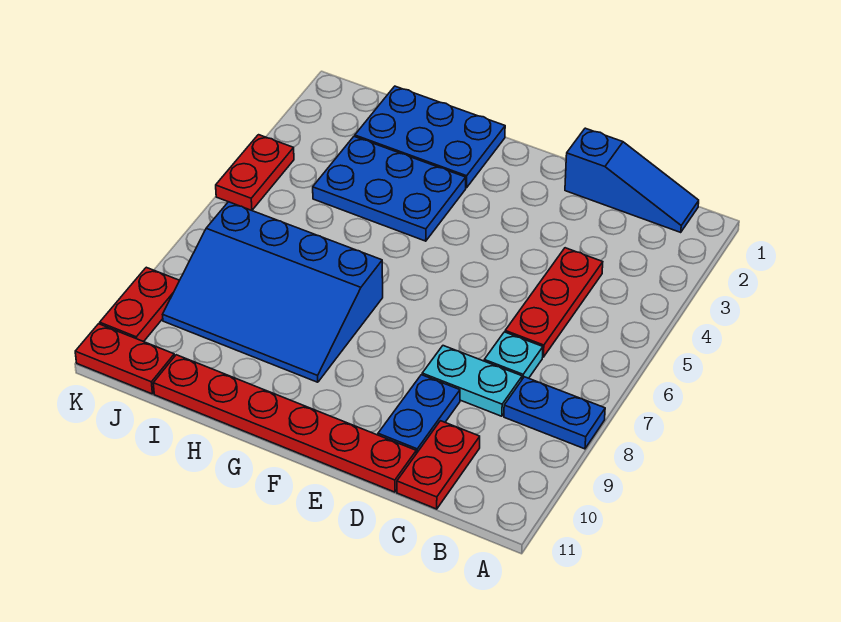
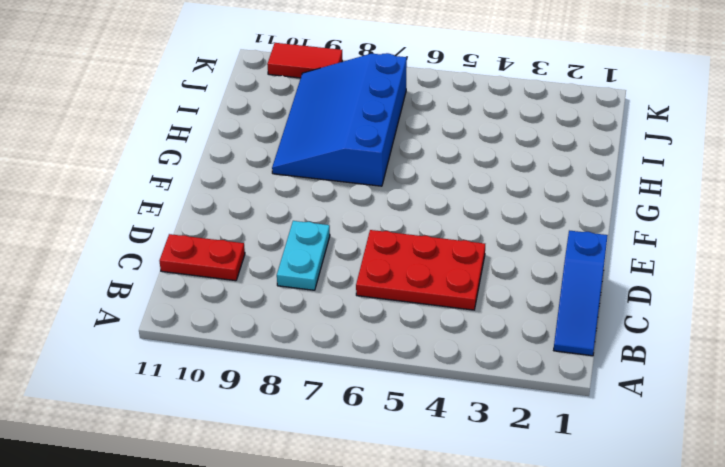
red plate C4:D6 level 1 -> red plate C4:C6 level 1
red tile K9:K10 level 1 -> red plate K9:K10 level 1
none -> blue plate A8:B8 level 1
none -> cyan plate C7 level 1
none -> blue plate D9:D10 level 1

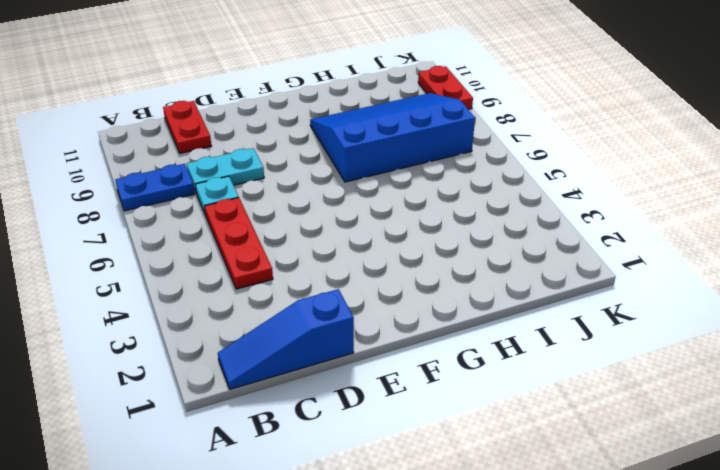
none -> blue plate D9:D10 level 1
none -> red plate D11:I11 level 1
none -> blue plate G1:I2 level 1

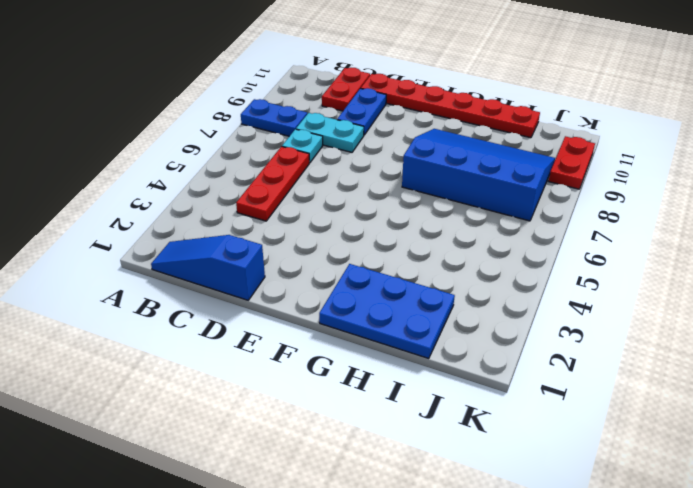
none -> blue plate G3:I4 level 1
none -> red plate J11:K11 level 1
none -> red plate K4:K5 level 1

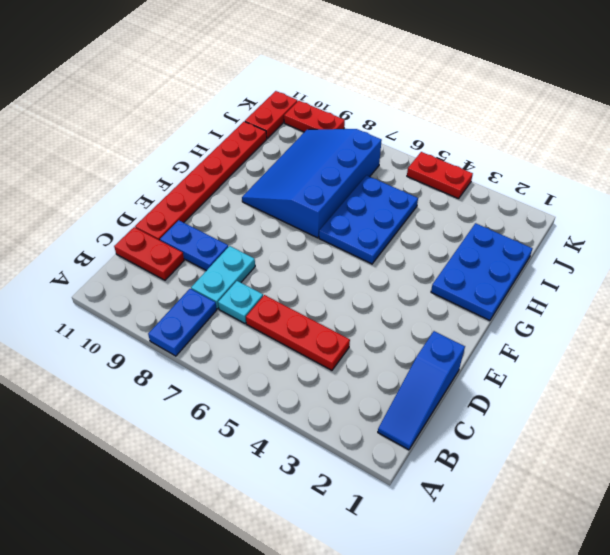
blue plate G5:I6 level 1 -> blue plate G3:I4 level 1

